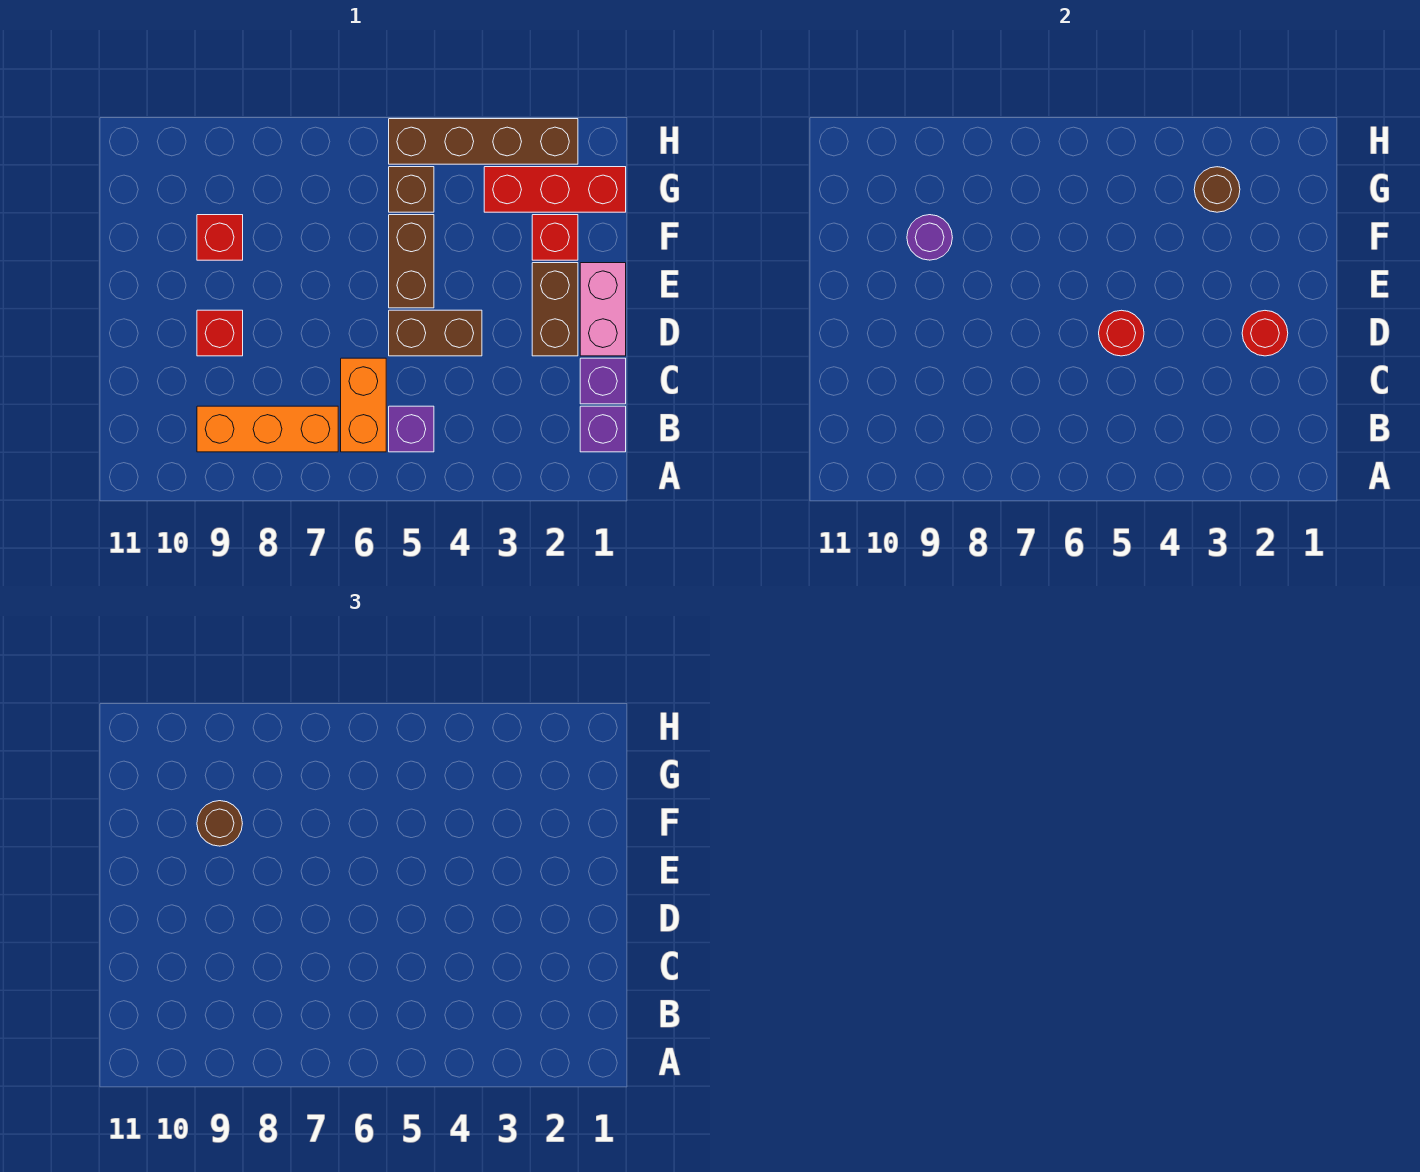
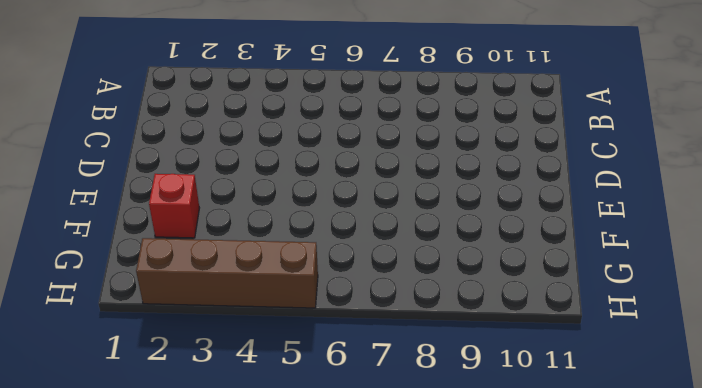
none -> purple brick B1 level 1
none -> purple brick B5 level 1
none -> orange brick B6:C6 level 1

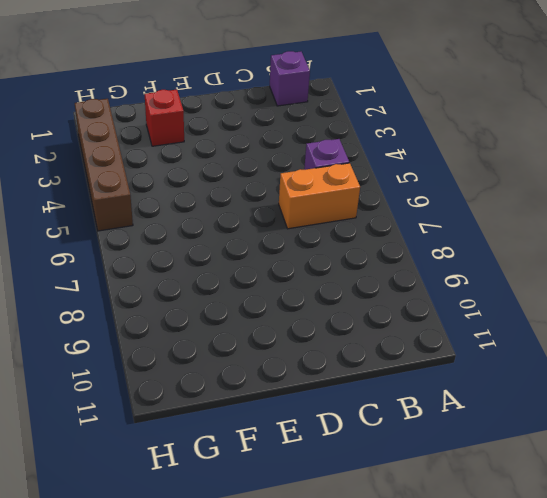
none -> orange brick B7:B9 level 1
none -> purple brick C1 level 1
none -> pink brick D1:E1 level 1

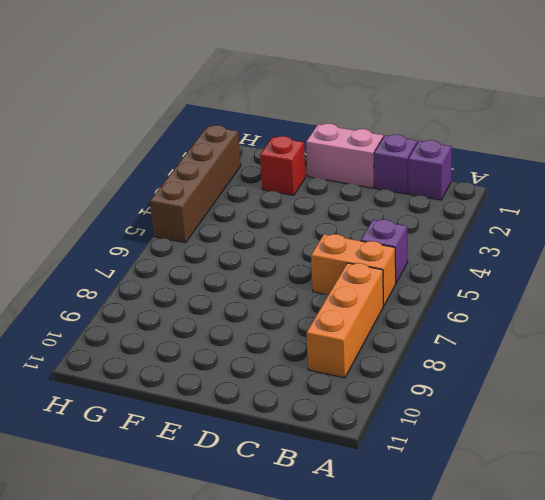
none -> brown brick D2:E2 level 1
none -> brown brick D4:D5 level 1
none -> red brick D9 level 1

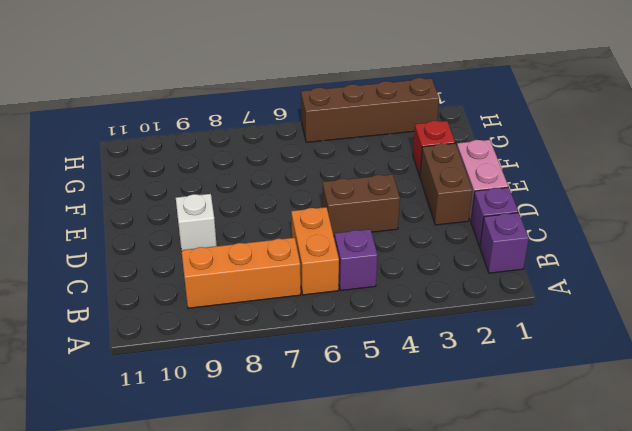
white brick D9 level 1 -> red brick D9 level 1
none -> brown brick E5:F5 level 1
none -> red brick F9 level 1
none -> red brick G1:G3 level 1

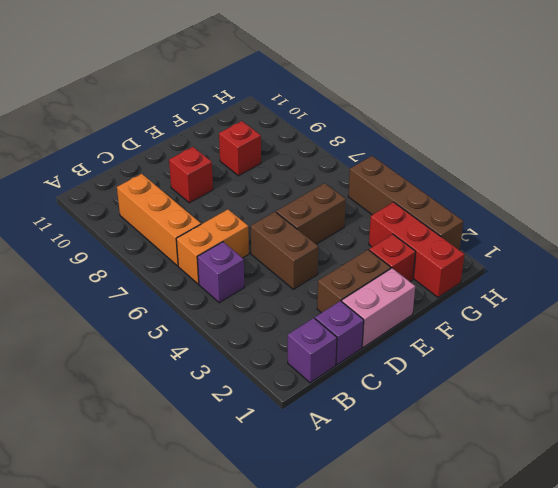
none -> brown brick G5 level 1
none -> red round brick D2 level 2
none -> red round brick D5 level 2

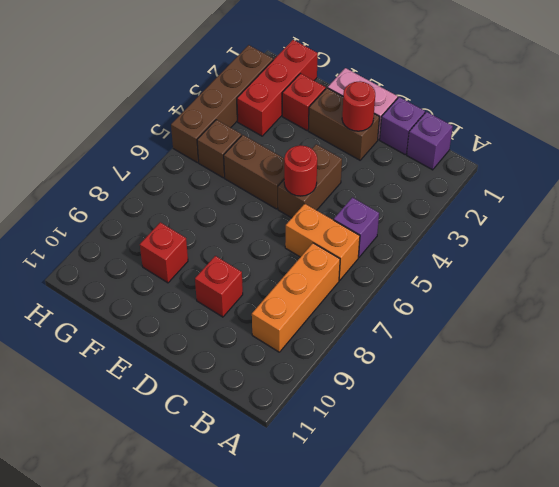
none -> purple round brick F9 level 2
none -> brown round brick G3 level 2
none -> brown round brick F9 level 3

